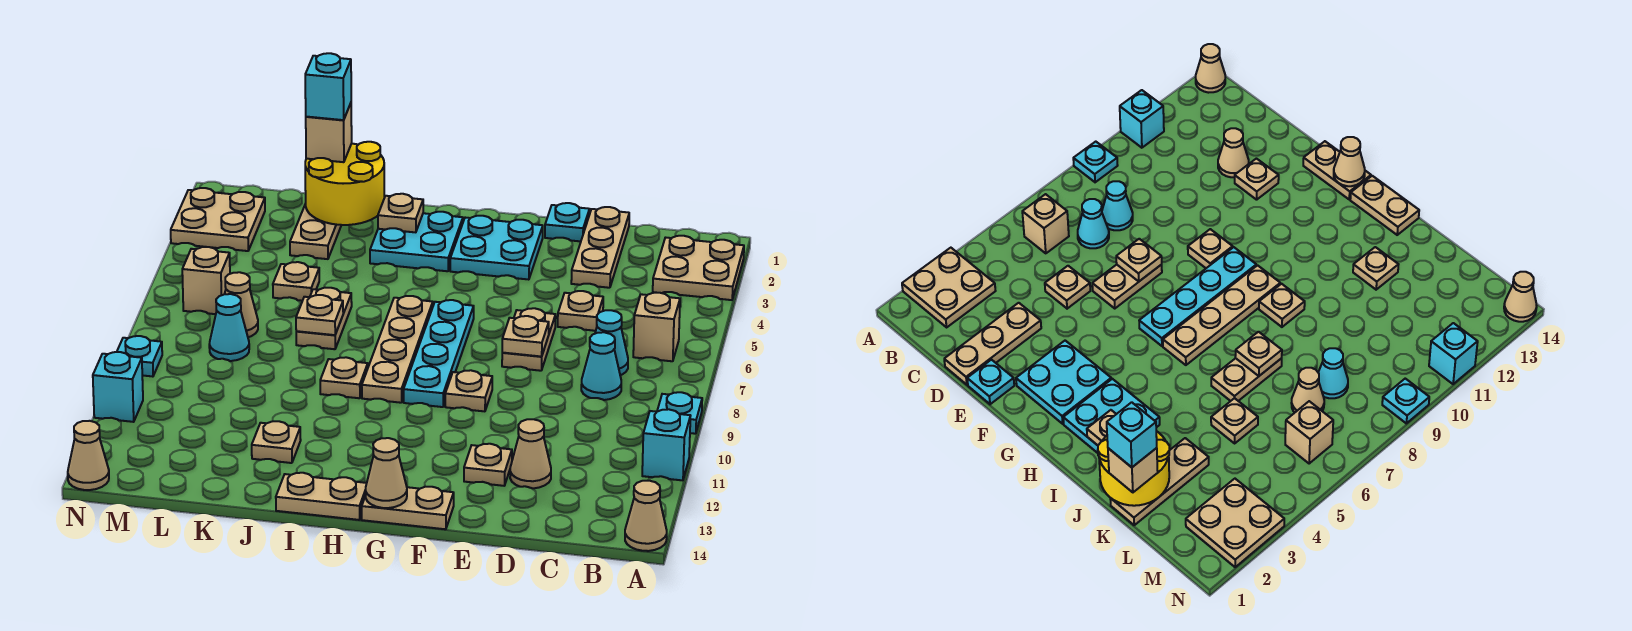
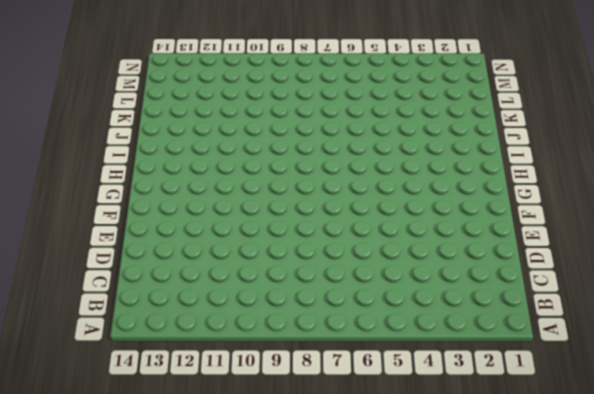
none -> tan plate A2:B3 level 1
none -> cyan plate A9 level 1
none -> cyan brick A11 level 1
none -> tan cone A14 level 1

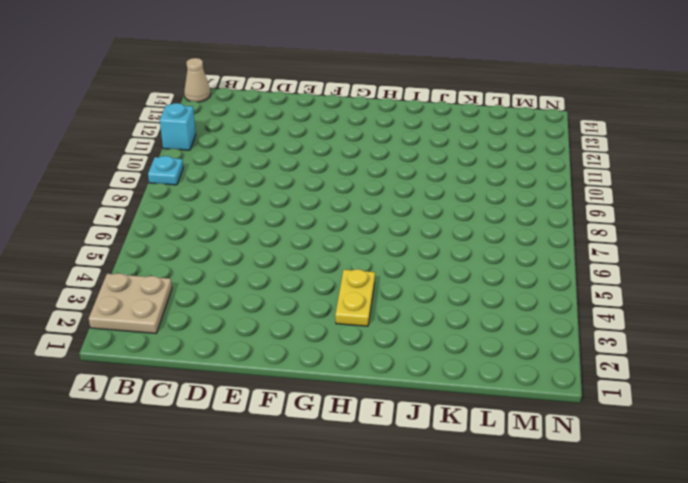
yellow plate H3:H4 level 1 -> cyan plate H2:I3 level 1
none -> tan brick B6 level 1
none -> cyan cone C7 level 1
none -> cyan cone C8 level 1
none -> tan plate D1:D3 level 1

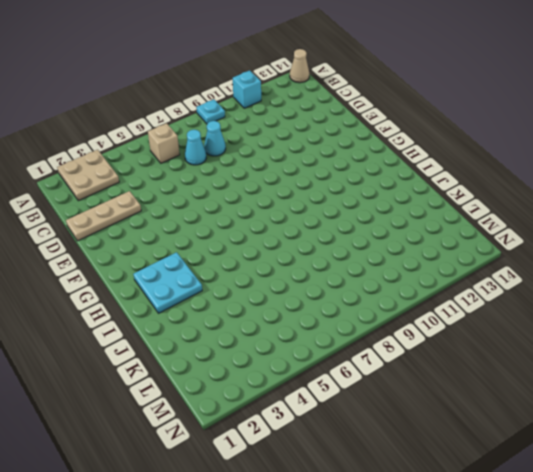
none -> tan plate D5 level 1
none -> tan cone D12 level 1
none -> cyan plate E1 level 1
none -> tan plate E6:E7 level 1

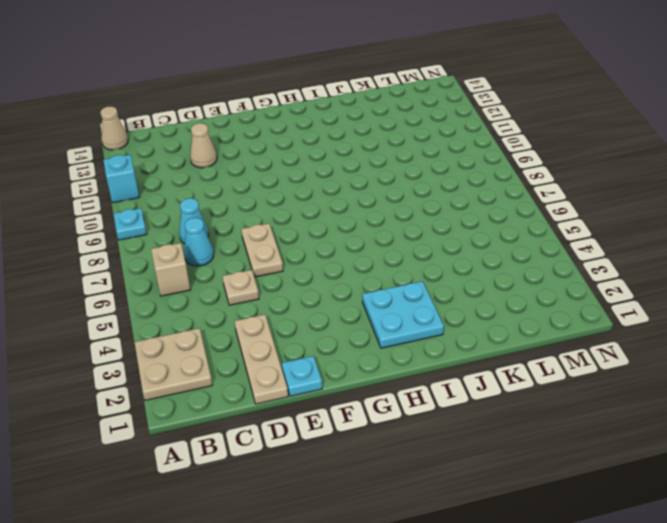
none -> tan plate E12 level 1
none -> cyan plate F2:G3 level 1
none -> tan plate F9 level 1
none -> tan plate F14:G14 level 1

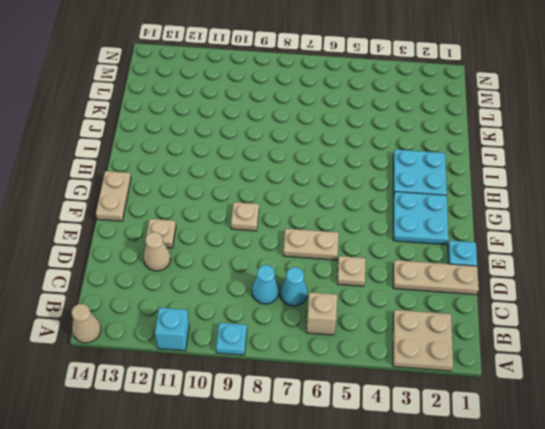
none -> cyan plate G6:G9 level 1
none -> tan plate H6:H9 level 1
none -> tan plate H14:I14 level 1
none -> tan plate I9 level 1

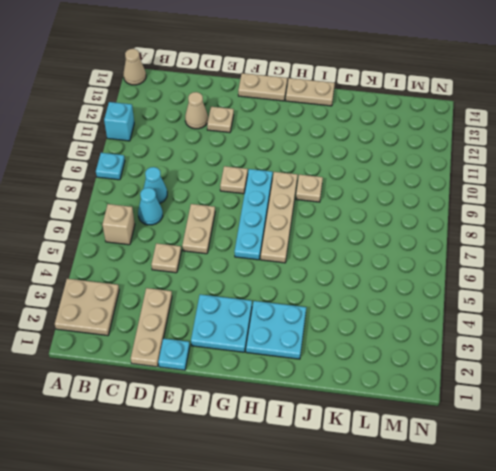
none -> tan plate J6:J7 level 1
none -> tan plate J12 level 1
none -> tan plate K1:K3 level 1
none -> tan plate K5 level 1

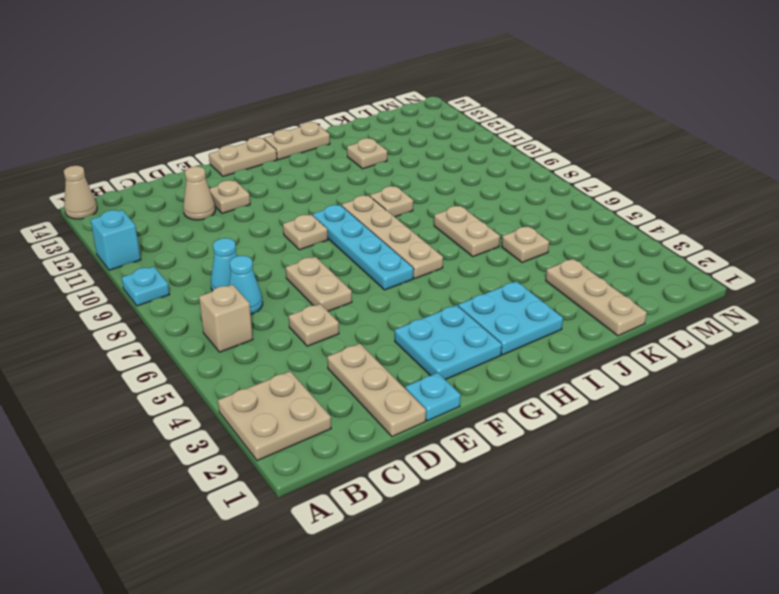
none -> tan cone L7 level 1
none -> cyan cone L8 level 1
none -> tan plate M2:N3 level 1
none -> tan brick M6 level 1

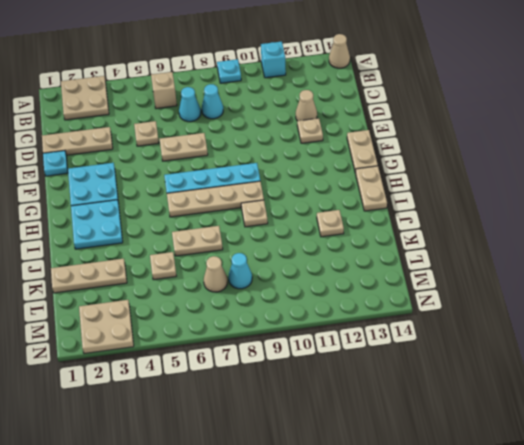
none -> tan plate F9 level 1
none -> tan brick M6 level 1
none -> cyan plate N9 level 1
none -> cyan brick N11 level 1

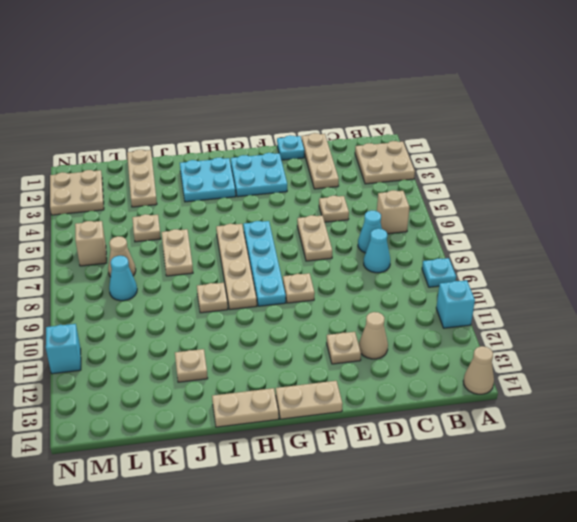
none -> cyan plate N9 level 1
none -> tan cone N14 level 1
none -> tan plate E7 level 2
none -> tan cone G14 level 2

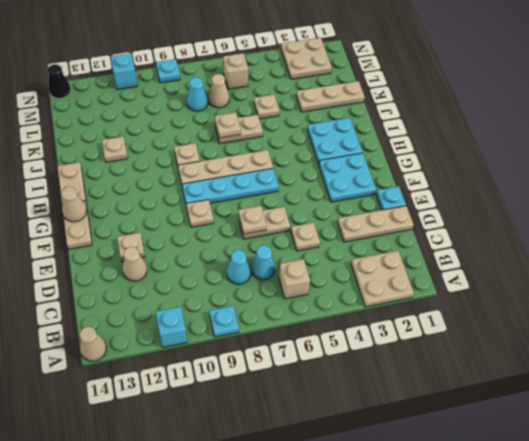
black cone N14 level 1 -> tan cone N14 level 1
none -> tan plate I2 level 2
none -> yellow round brick J1:K2 level 2
none -> tan brick K1 level 3
none -> cyan brick K1 level 4

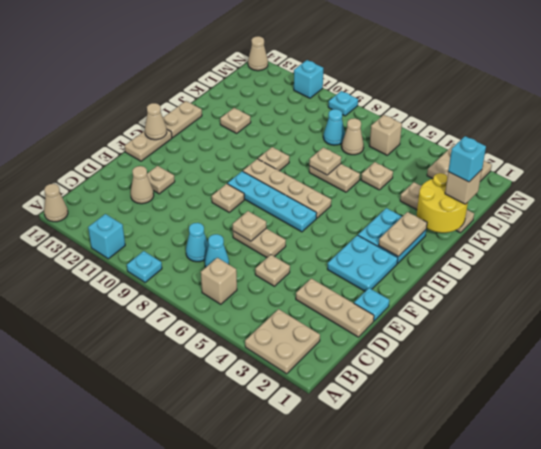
tan plate H2:I2 level 2 -> tan plate I2 level 2

